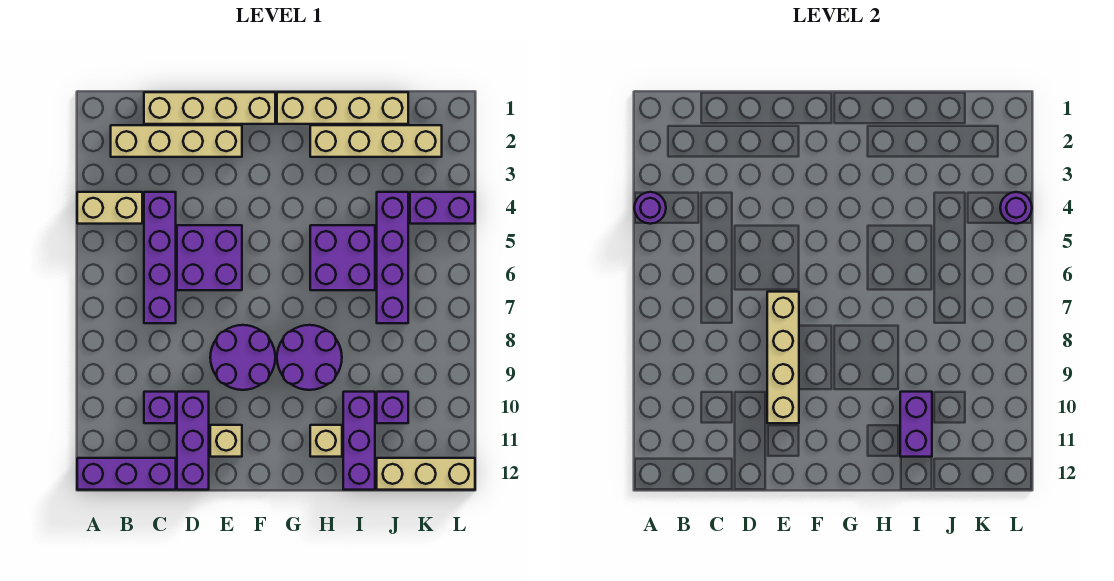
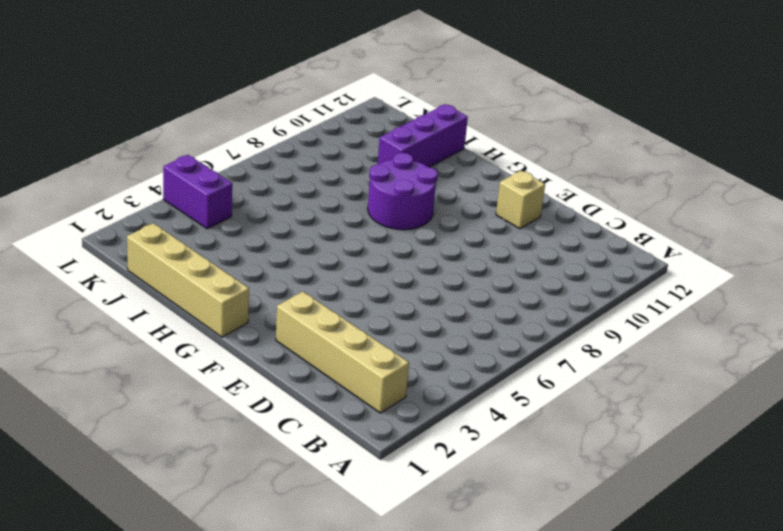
none -> tan brick A4:B4 level 1
none -> purple brick A12:C12 level 1
none -> tan brick C1:F1 level 1

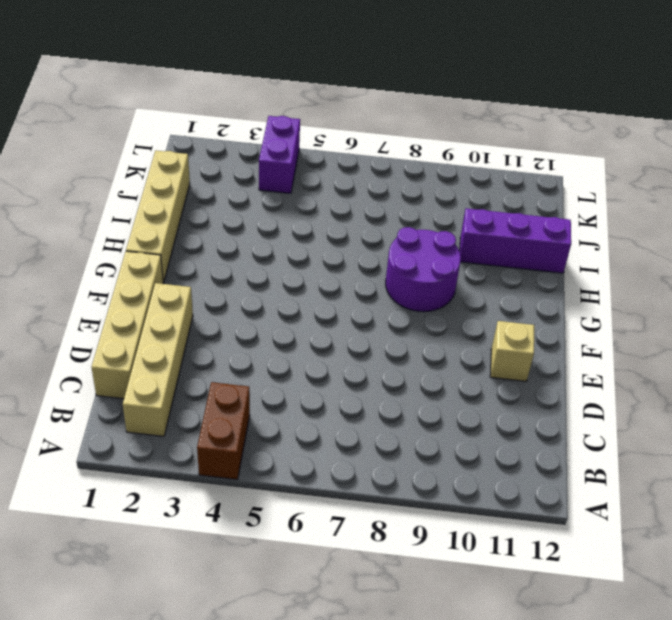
brown brick A4:B4 level 1 -> tan brick A4:B4 level 1
none -> purple brick A12:C12 level 1
none -> purple brick C4:C7 level 1
none -> purple brick C10 level 1

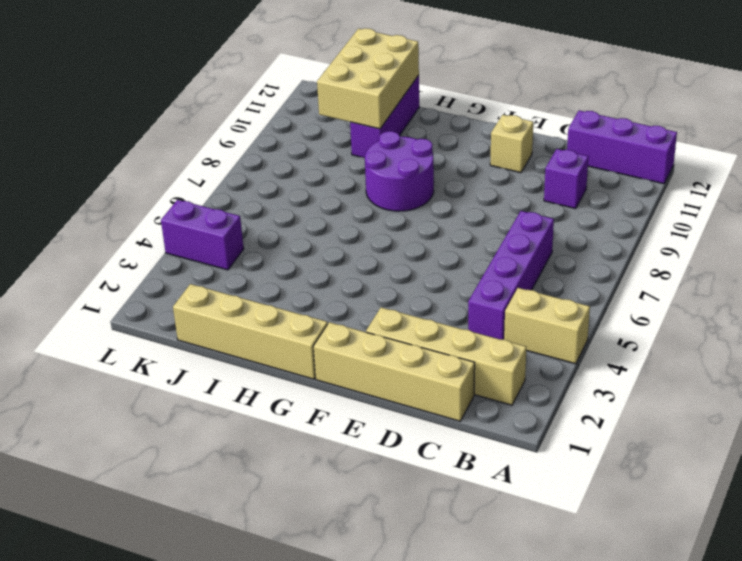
tan brick I10:J12 level 2 -> purple brick I10:I11 level 2
none -> purple brick D5:E6 level 1
none -> purple brick D10:D12 level 1
none -> purple round brick E8:F9 level 1

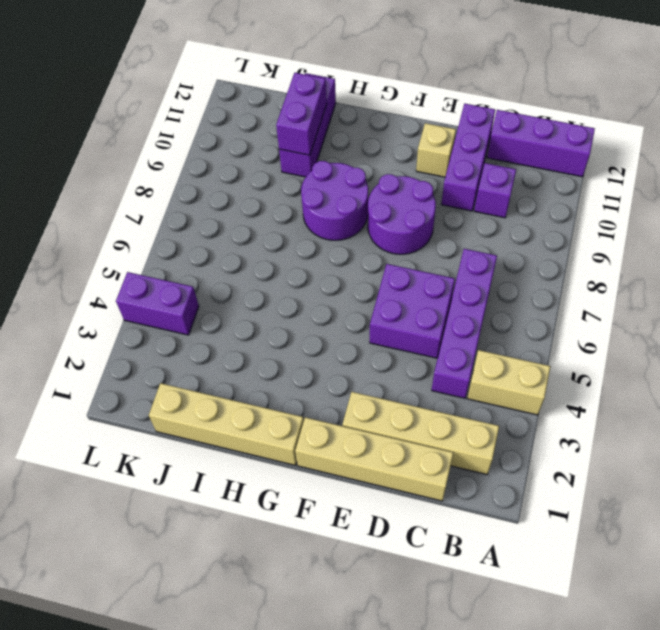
none -> tan brick H2:K2 level 1
none -> purple brick H5:I6 level 1
none -> tan brick H11 level 1

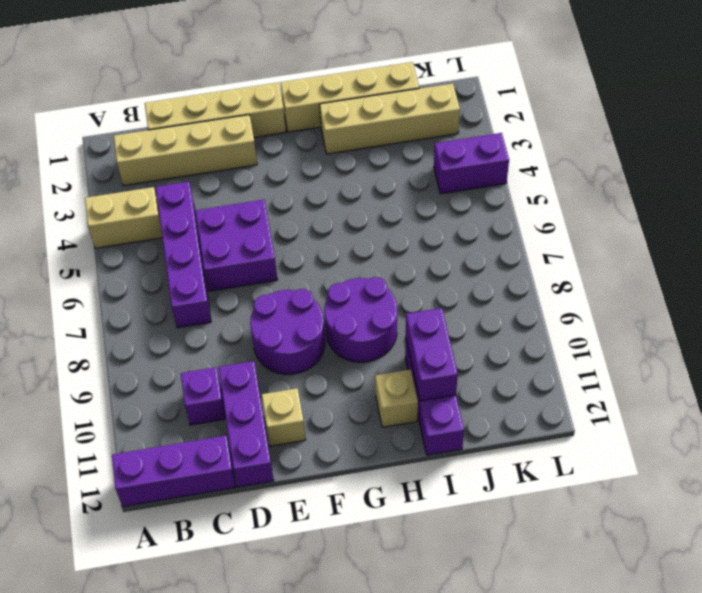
none -> purple brick H5:I6 level 1
none -> purple brick J4:J7 level 1
none -> purple brick J10 level 1

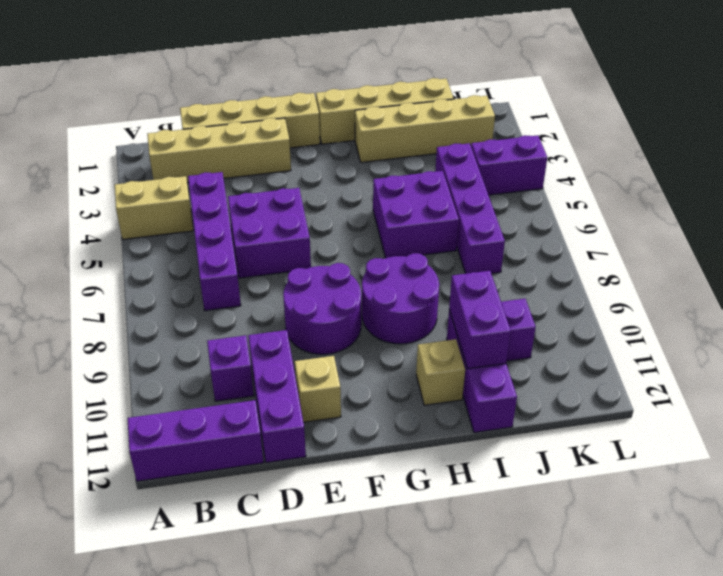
none -> tan brick J12:L12 level 1
none -> purple round brick A4 level 2
none -> tan brick E7:E10 level 2

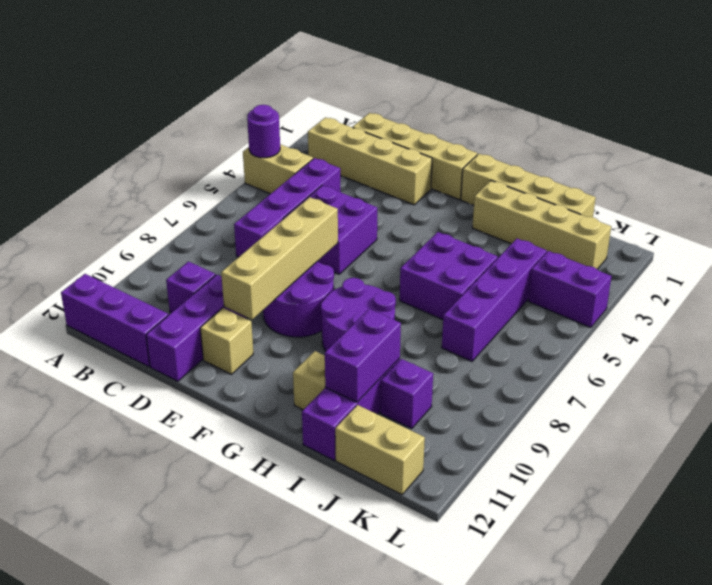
tan brick J12:K12 level 1 -> tan brick J12:L12 level 1
none -> purple round brick L4 level 2

